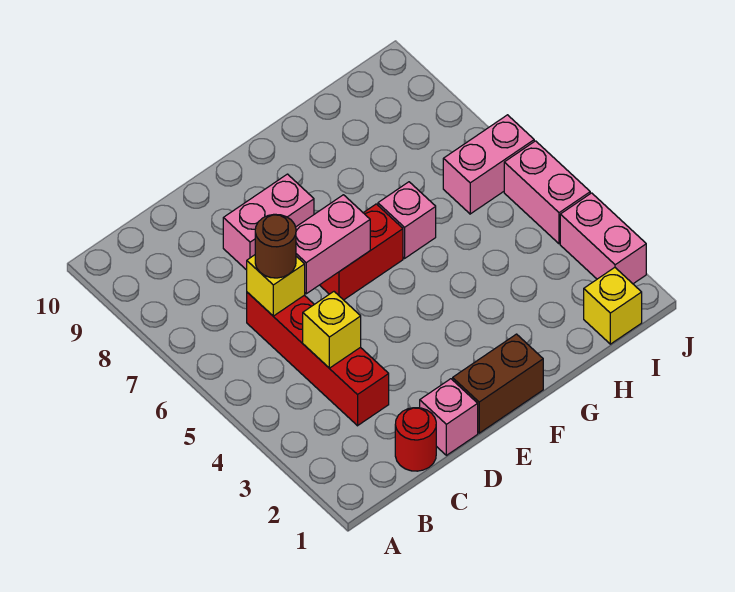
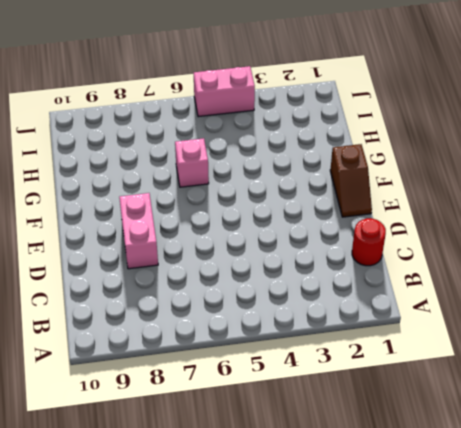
brown slope E1:F1 level 1 top F -> brown brick E1:F1 level 1
none -> red brick C3:C6 level 1
none -> pink brick D1 level 1
none -> red brick E6:F6 level 1

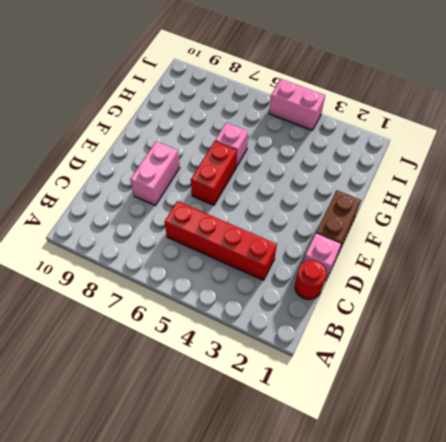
none -> yellow brick I1 level 1
none -> pink brick I6:J6 level 1
none -> pink brick J2:J3 level 1

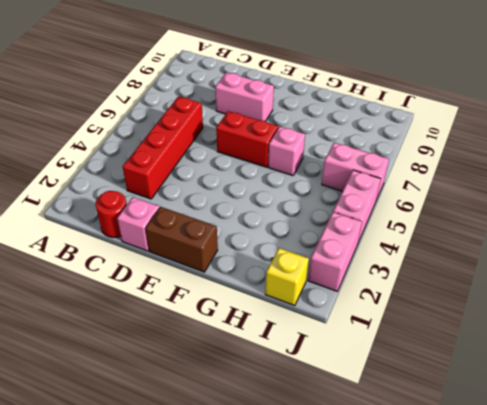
none -> yellow brick C4 level 2
none -> yellow brick C6 level 2
none -> pink brick D6:E6 level 2

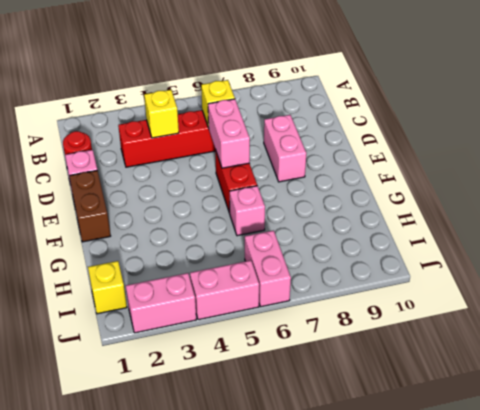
none -> brown round brick C6 level 3

